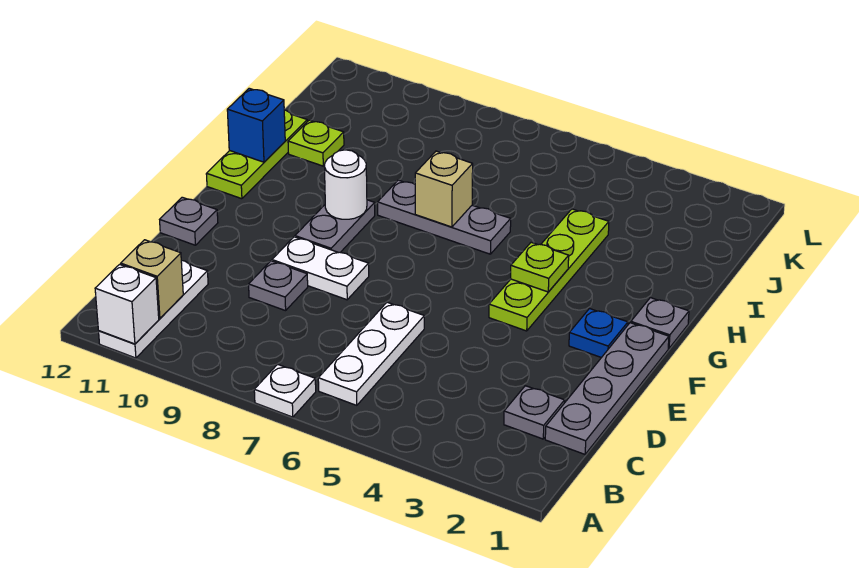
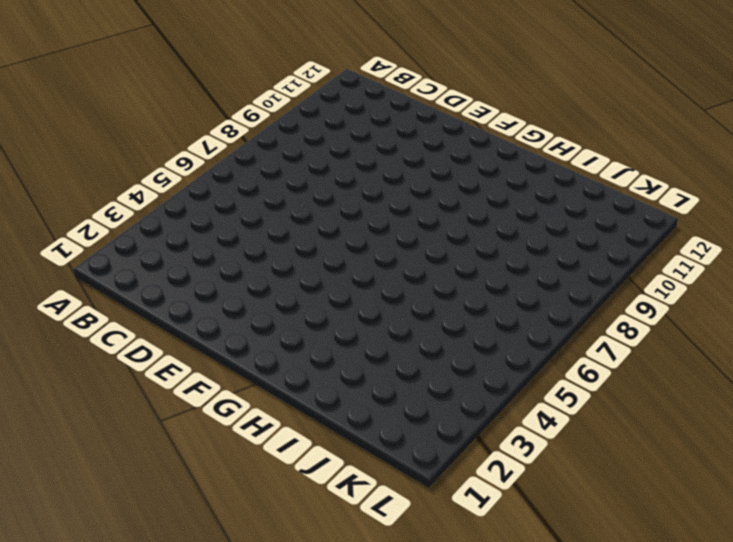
none -> white plate A7 level 1
none -> white plate A11:C11 level 1
none -> white plate B6:D6 level 1

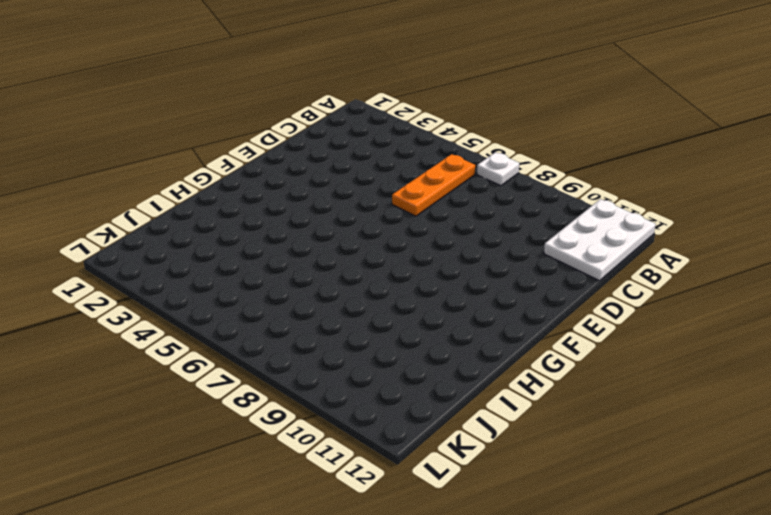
white plate A11:C12 level 1 -> white plate A11:C11 level 1
orange plate B6:D6 level 1 -> white plate B6:D6 level 1
none -> grey plate C1:F1 level 1
none -> grey plate C2 level 1
none -> grey plate D9 level 1

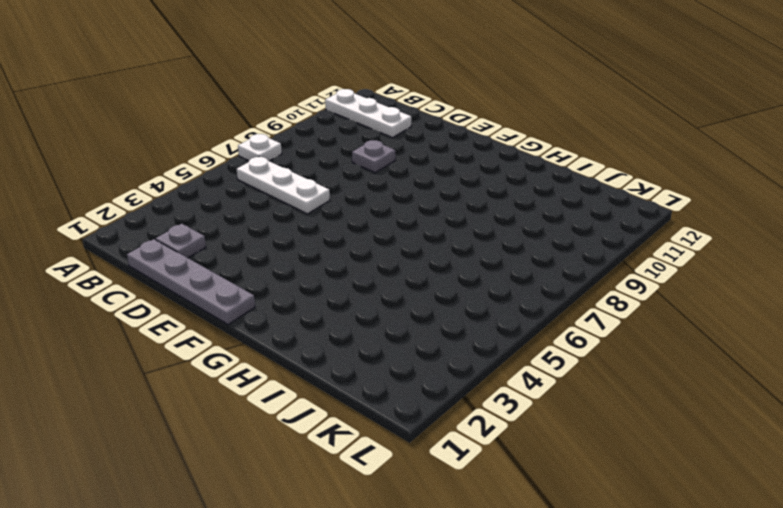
none -> white plate E8:E9 level 1
none -> grey plate E12 level 1
none -> blue plate F2 level 1

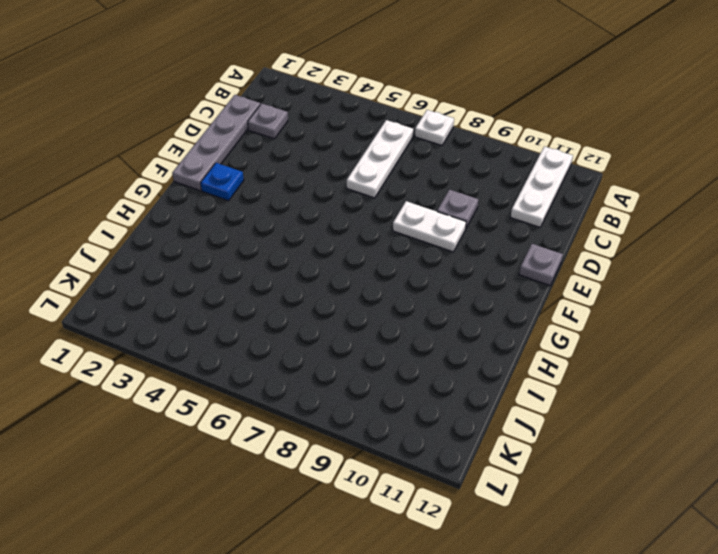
none -> lime plate F4:I4 level 1
none -> grey plate F9:G9 level 1
none -> grey plate G1 level 1

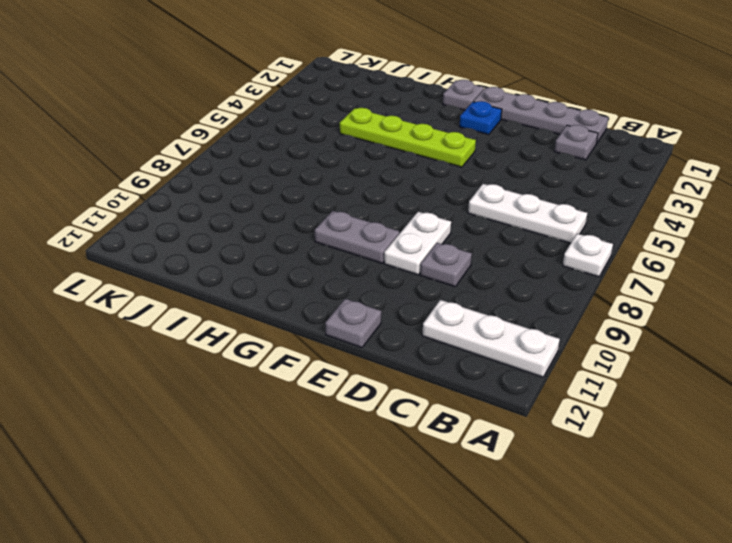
none -> lime plate G12:I12 level 1
none -> grey plate H6:H8 level 1
none -> lime plate I11 level 1

